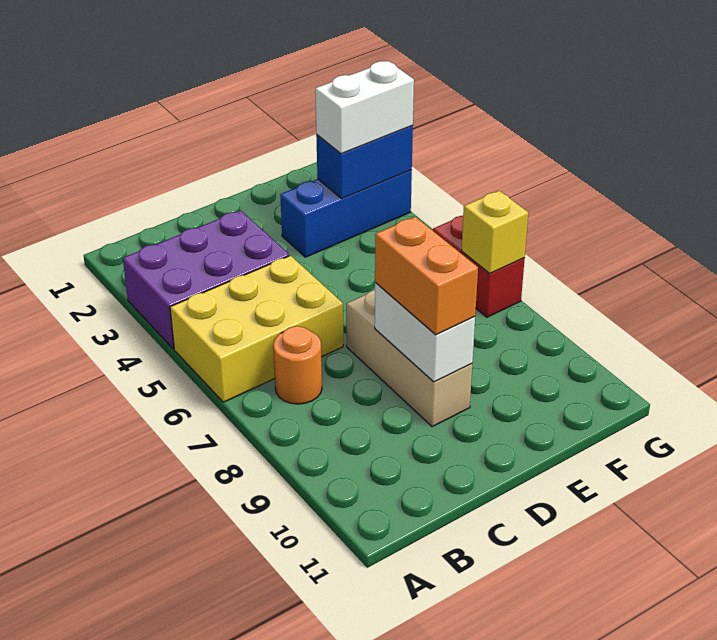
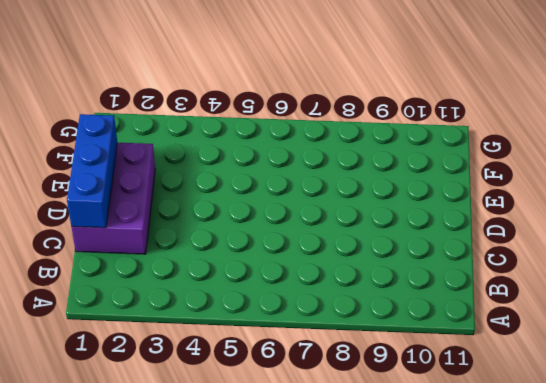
purple brick C1:E2 level 1 -> purple brick A3:C4 level 1
blue brick C1:E1 level 2 -> blue brick E3:G3 level 1
none -> yellow brick A5:C6 level 1
none -> orange round brick B7 level 1

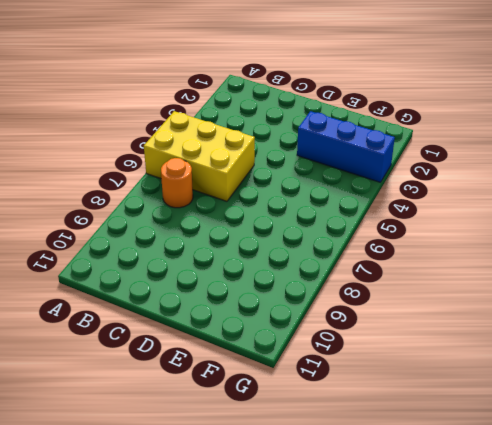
none -> purple brick A3:C4 level 1
none -> tan brick D7:D9 level 1

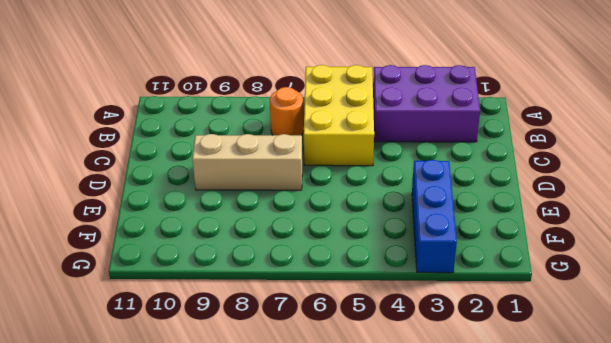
purple brick A2:B4 level 1 -> purple brick A3:C4 level 1
none -> red brick G6:G7 level 1
none -> white brick D8:D9 level 2

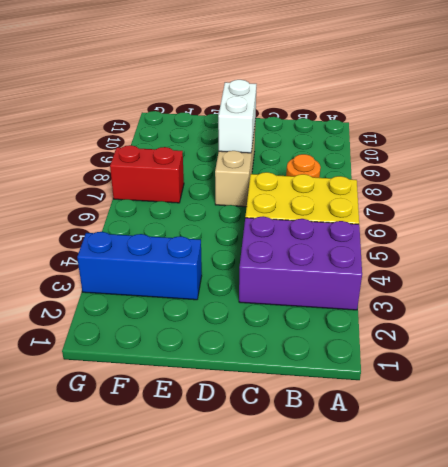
red brick F7:G7 level 1 -> red brick G6:G7 level 1
none -> blue brick F3:G3 level 2
none -> yellow brick G7 level 2

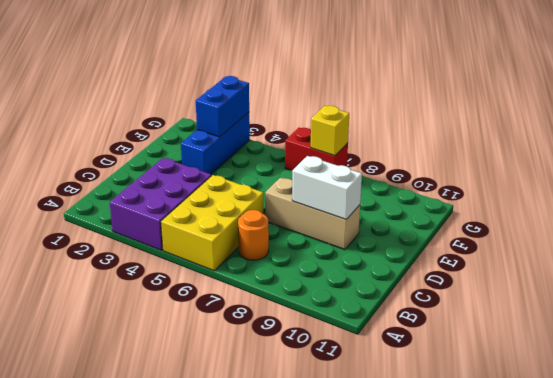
none -> orange brick D8:D9 level 3
none -> white brick F3:G3 level 3

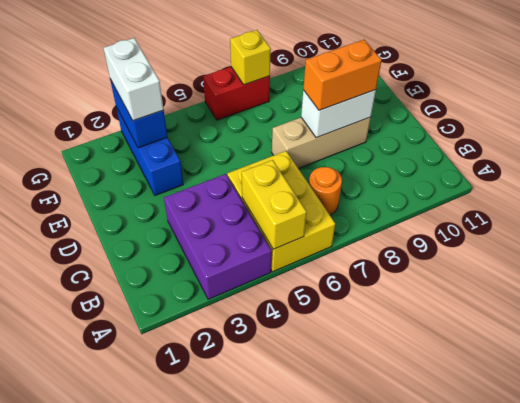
yellow brick A5:B5 level 2 -> none

